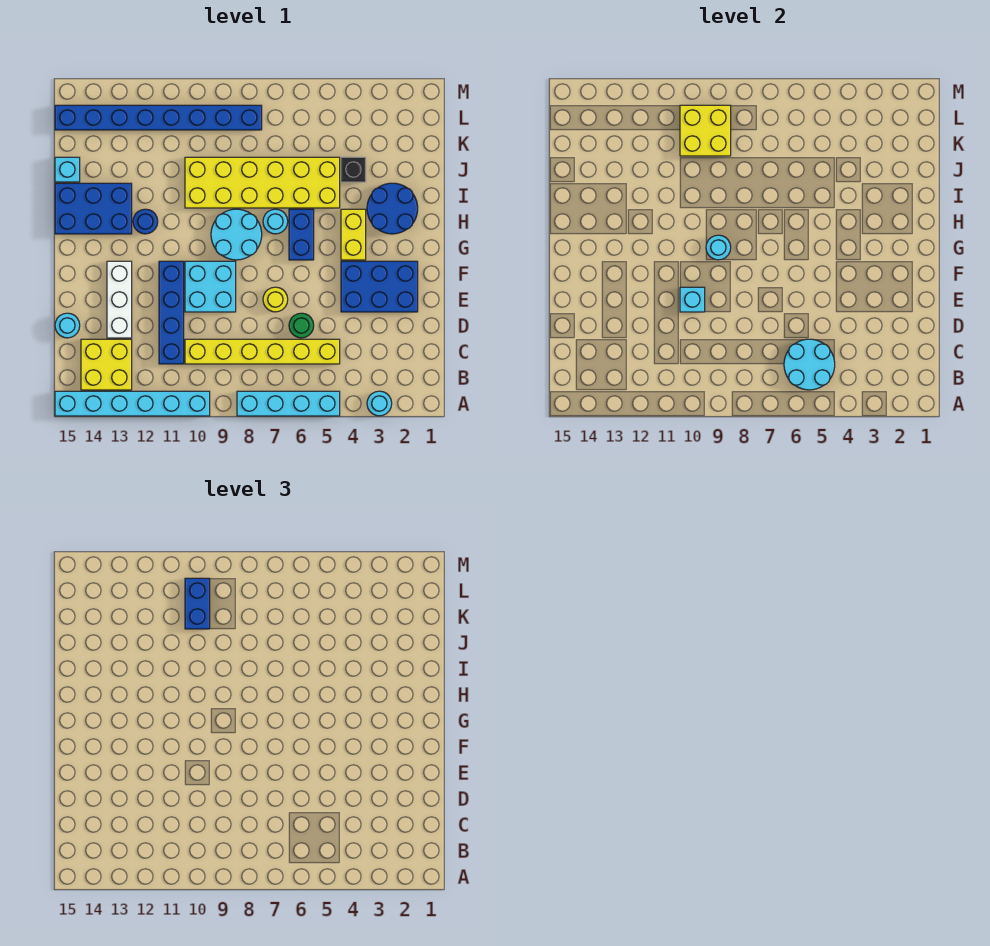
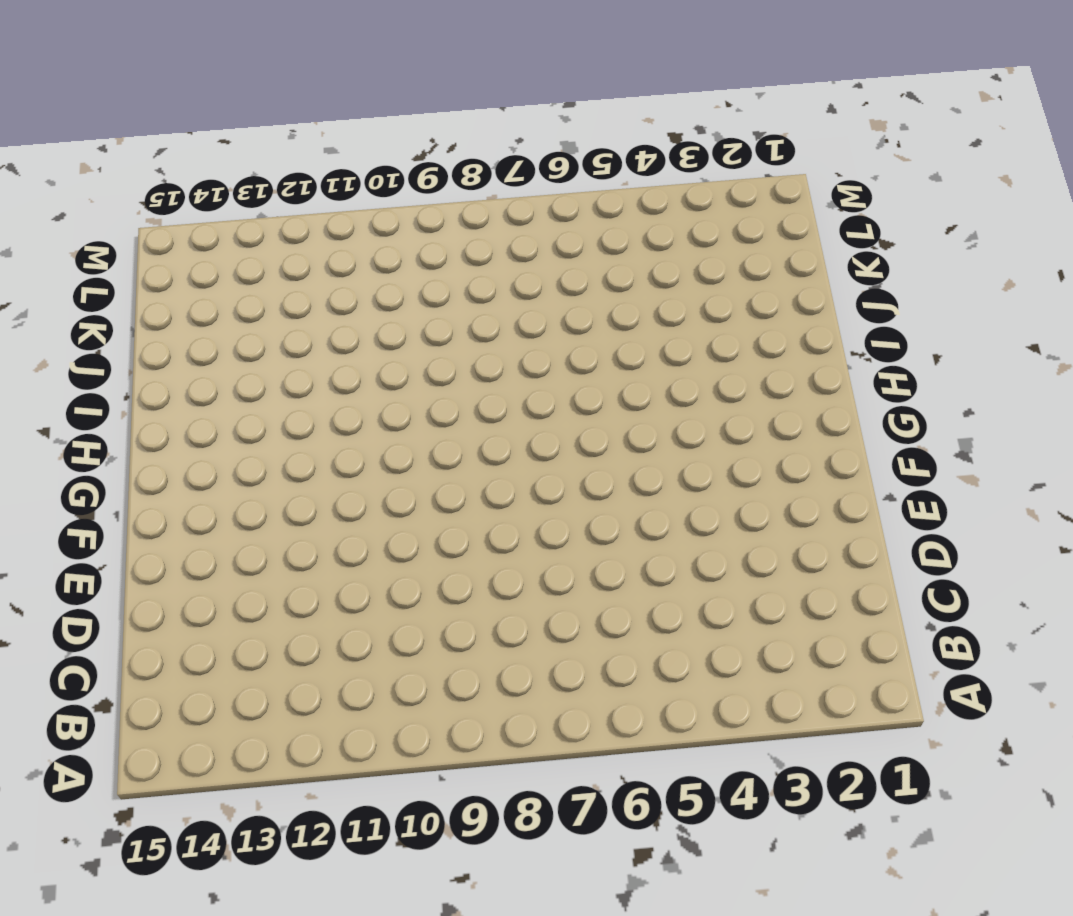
none -> cyan round brick A3 level 1
none -> cyan brick A5:A8 level 1
none -> cyan brick A10:A15 level 1

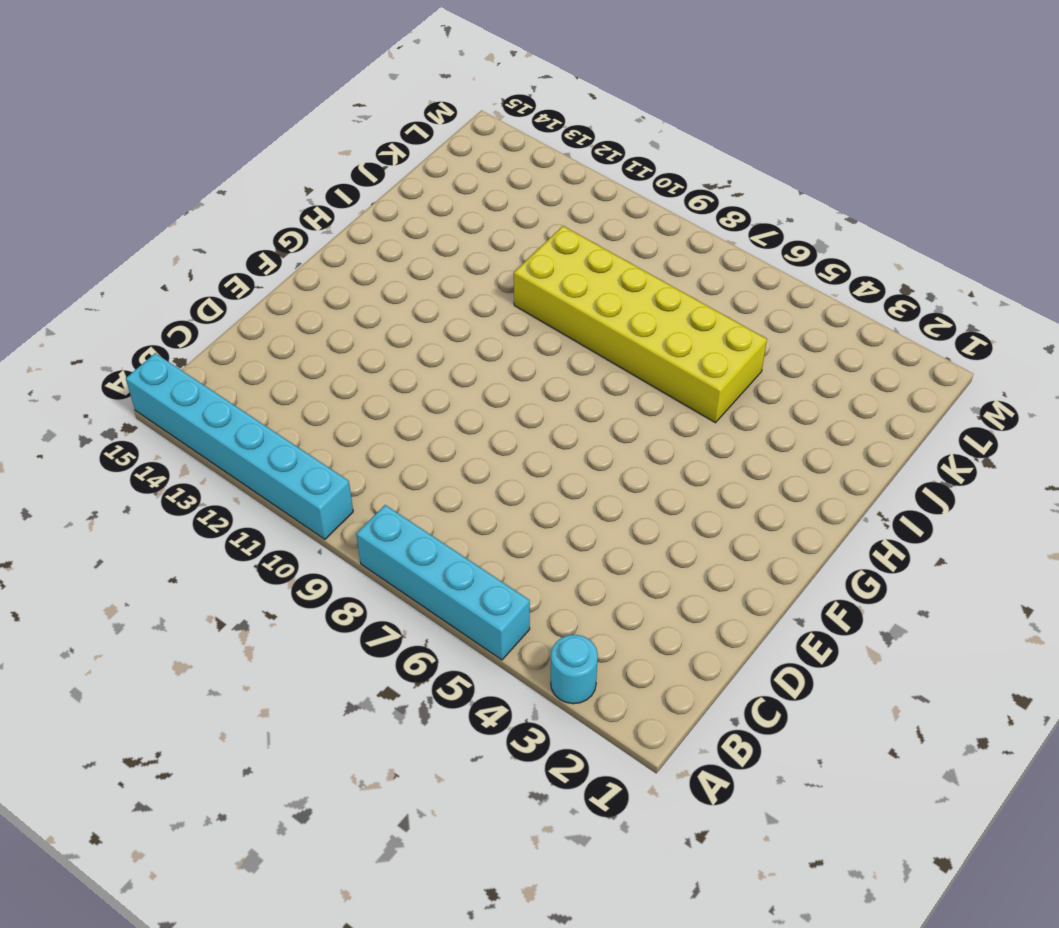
none -> yellow brick B13:C14 level 1
none -> yellow brick C5:C10 level 1
none -> blue brick C11:F11 level 1

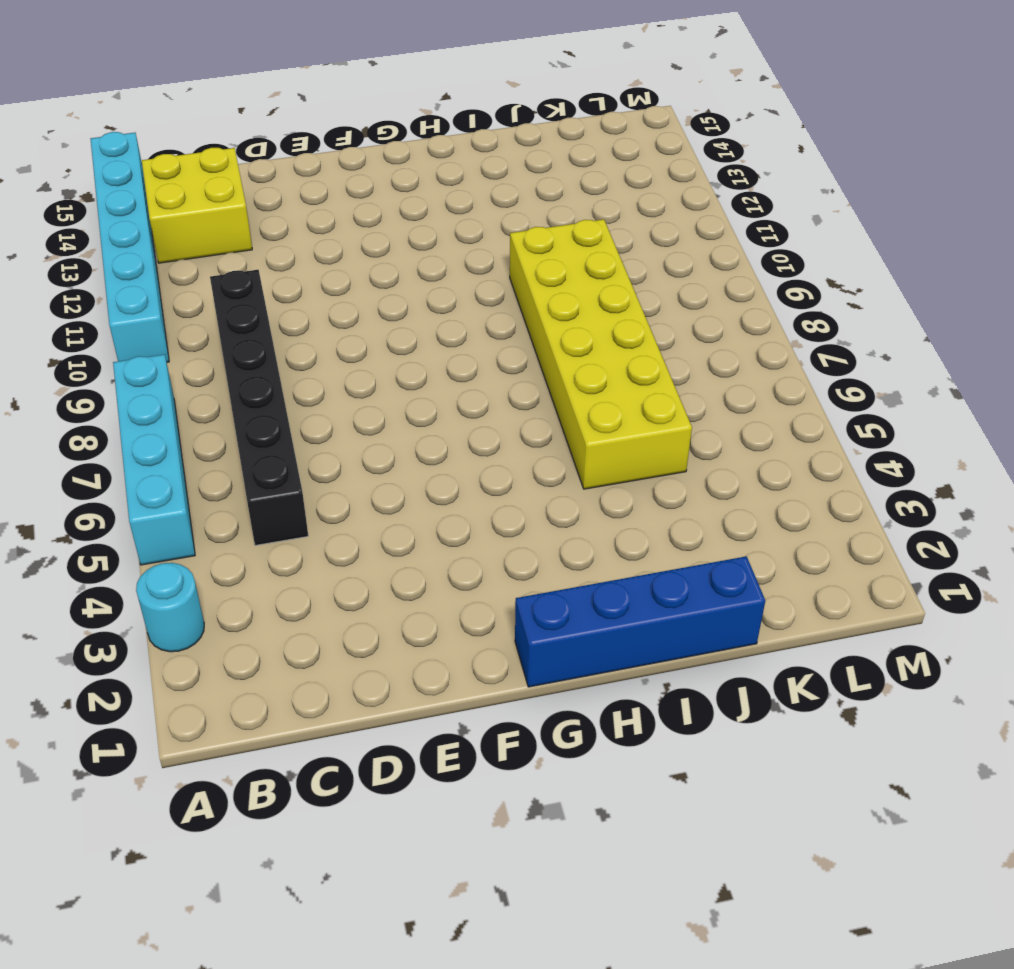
black brick C5:C10 level 1 -> yellow brick C5:C10 level 1
blue brick G1:J1 level 1 -> blue brick C11:F11 level 1
none -> green round brick D6 level 1
none -> white brick D13:F13 level 1
none -> cyan round brick D15 level 1

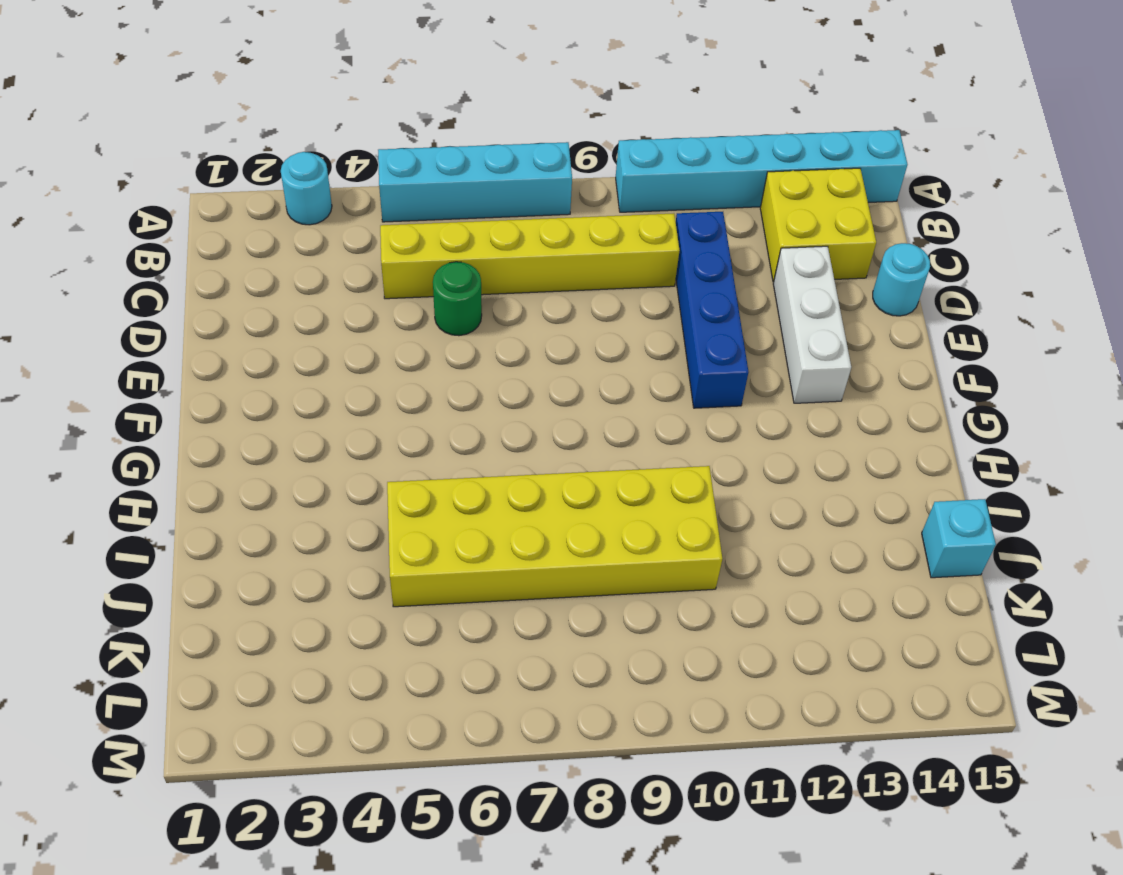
none -> blue brick E2:F4 level 1
none -> yellow round brick E7 level 1
none -> cyan brick E9:F10 level 1

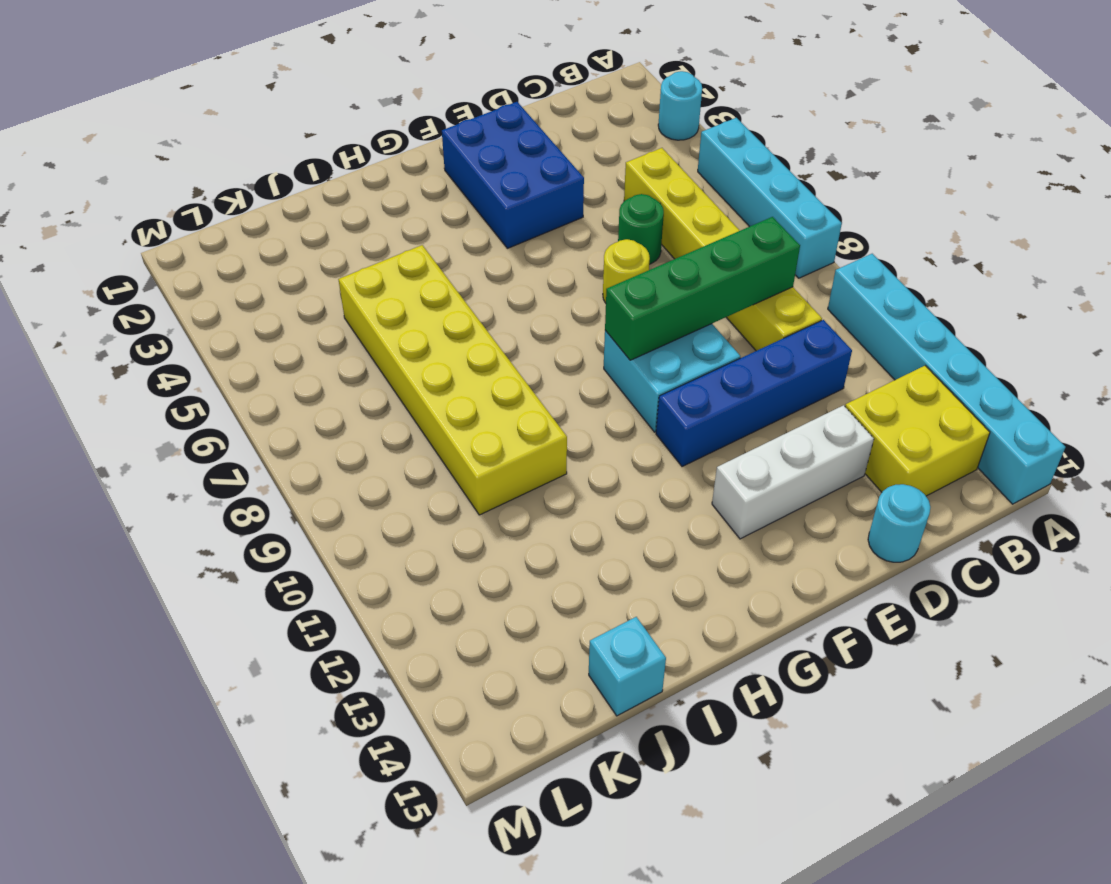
green brick C9:F9 level 2 -> none
none -> yellow brick G4:H4 level 1
none -> blue brick G6:H6 level 1
none -> cyan round brick G8:H9 level 1

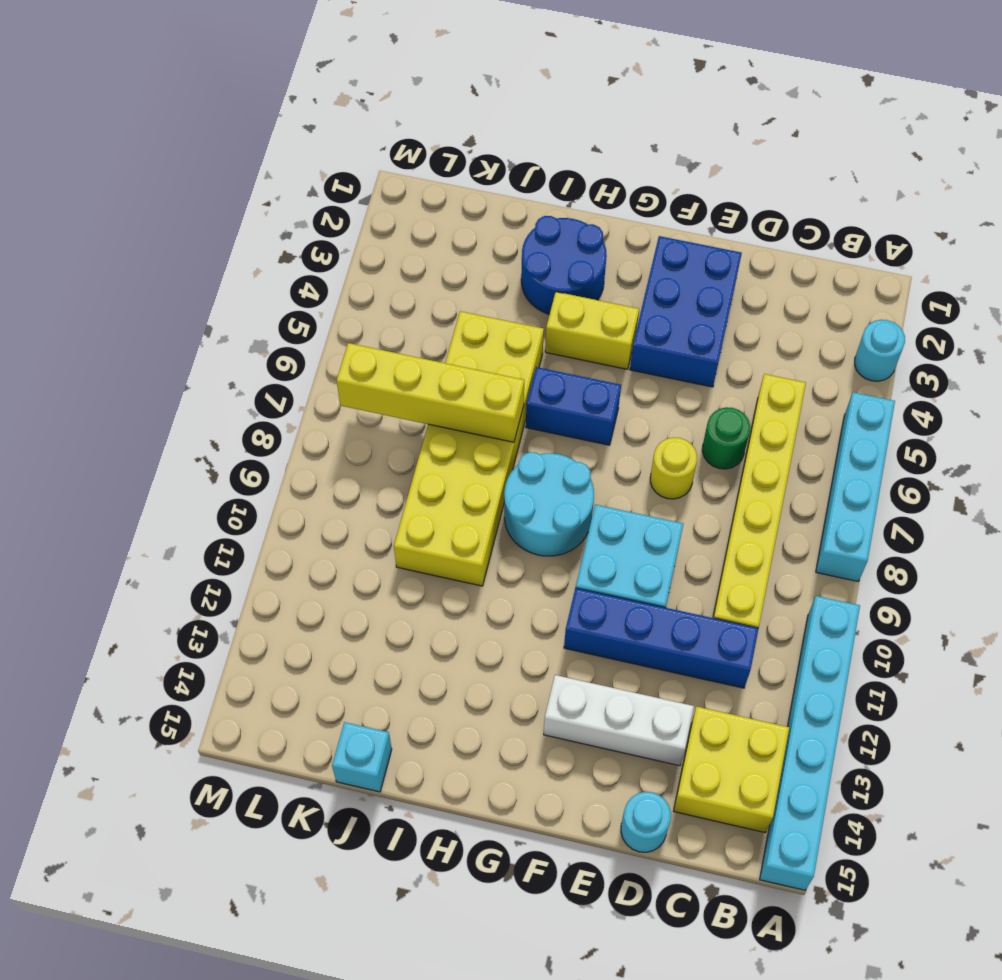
yellow brick I7:L7 level 2 -> none
none -> cyan round brick H7 level 1
none -> blue round brick H12 level 1
none -> blue brick H13:I15 level 1

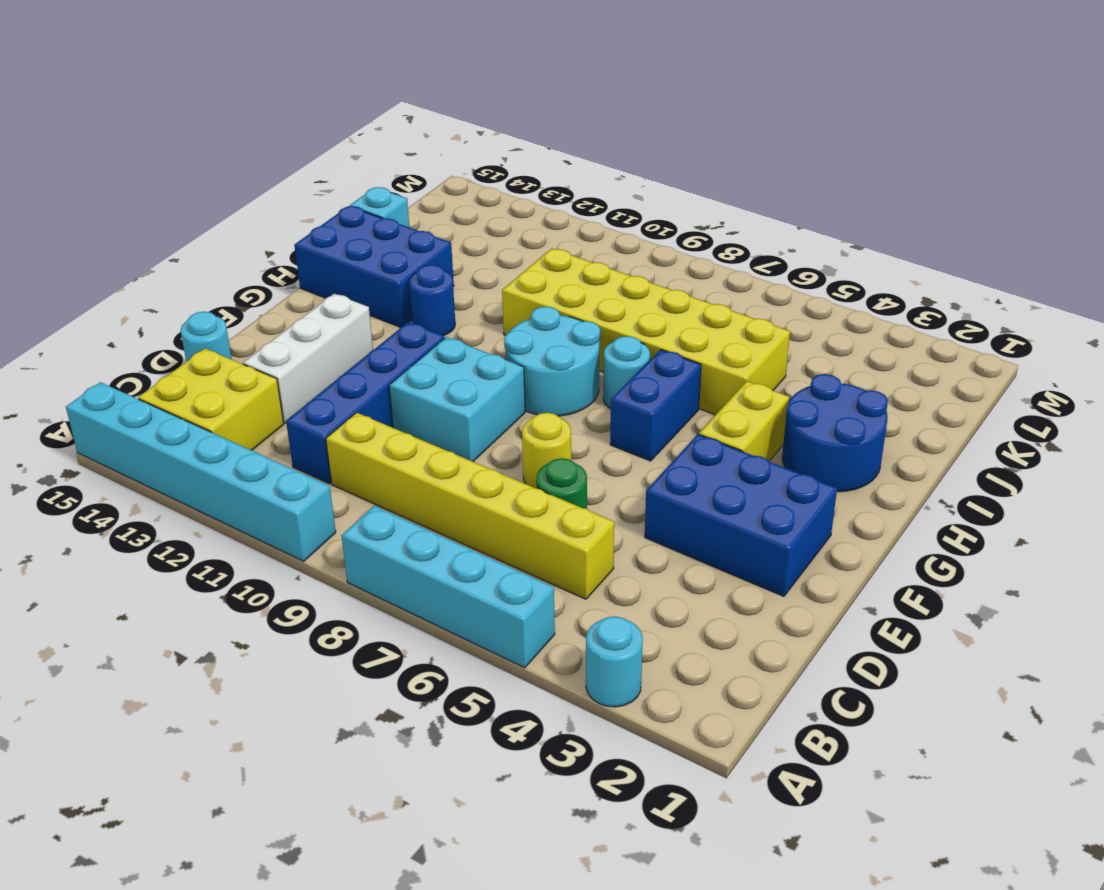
none -> black brick J4 level 1
none -> blue brick L8:L15 level 1
none -> cyan round brick B5:C6 level 2

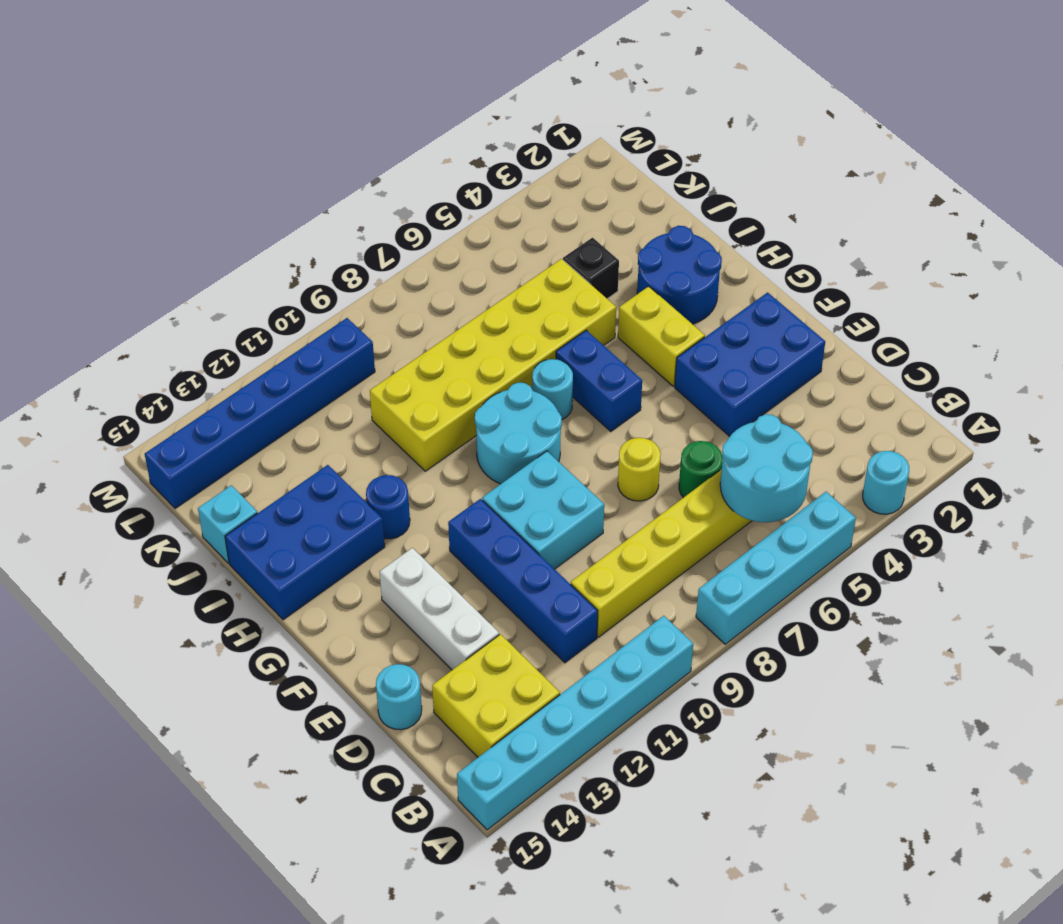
blue brick L10:L15 level 1 -> blue brick L8:L15 level 1
none -> cyan brick E10 level 2
none -> cyan round brick G9 level 2
none -> yellow brick K9:L10 level 2

